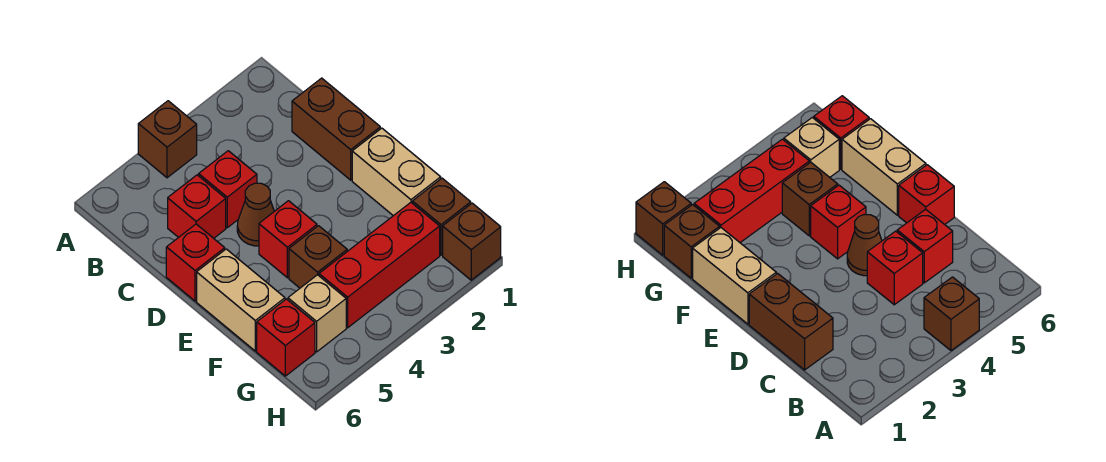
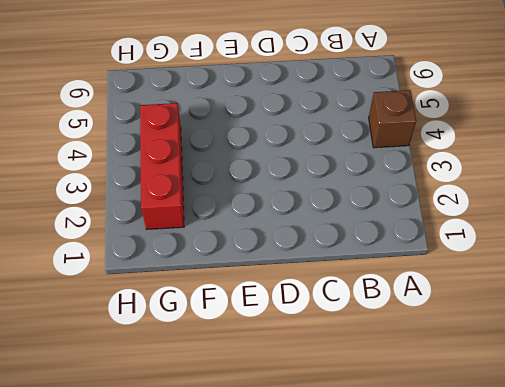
none -> brown brick C1:D1 level 1
none -> red brick C4 level 1
none -> red brick C5 level 1

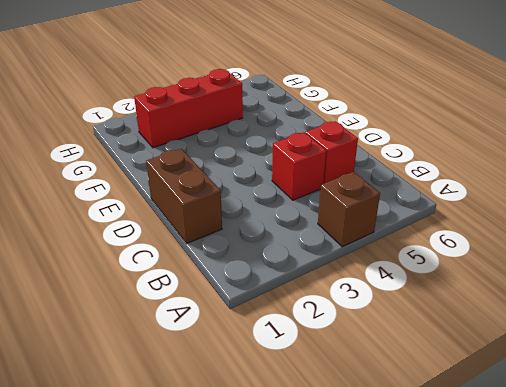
none -> brown cone D4 level 1
none -> red brick D6 level 1
none -> tan brick E1:F1 level 1

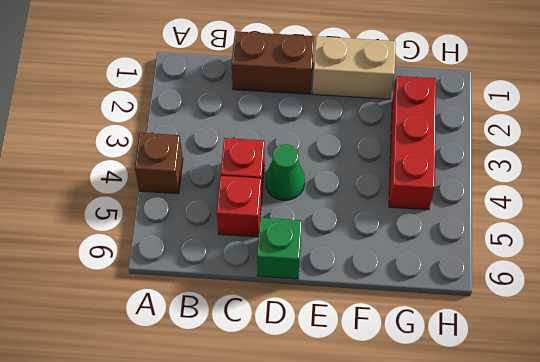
green cone D4 level 1 -> brown cone D4 level 1
green brick D6 level 1 -> red brick D6 level 1
none -> red brick E4 level 1
none -> tan brick E6:F6 level 1
none -> brown brick F4 level 1

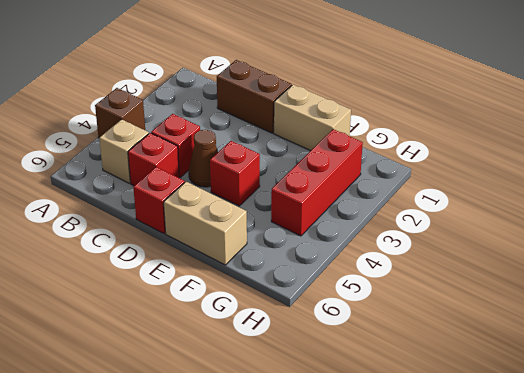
tan brick B5 level 1 -> tan brick G5 level 1
none -> brown brick F4 level 1
none -> brown brick G1 level 1
none -> red brick G6 level 1

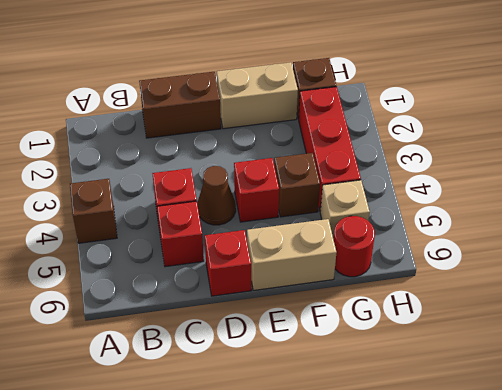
red round brick G6 level 1 -> red brick G6 level 1
none -> brown brick H1 level 1

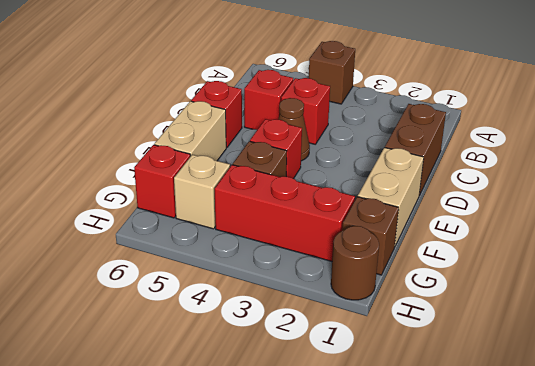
brown round brick H1 level 1 -> brown brick H1 level 1

